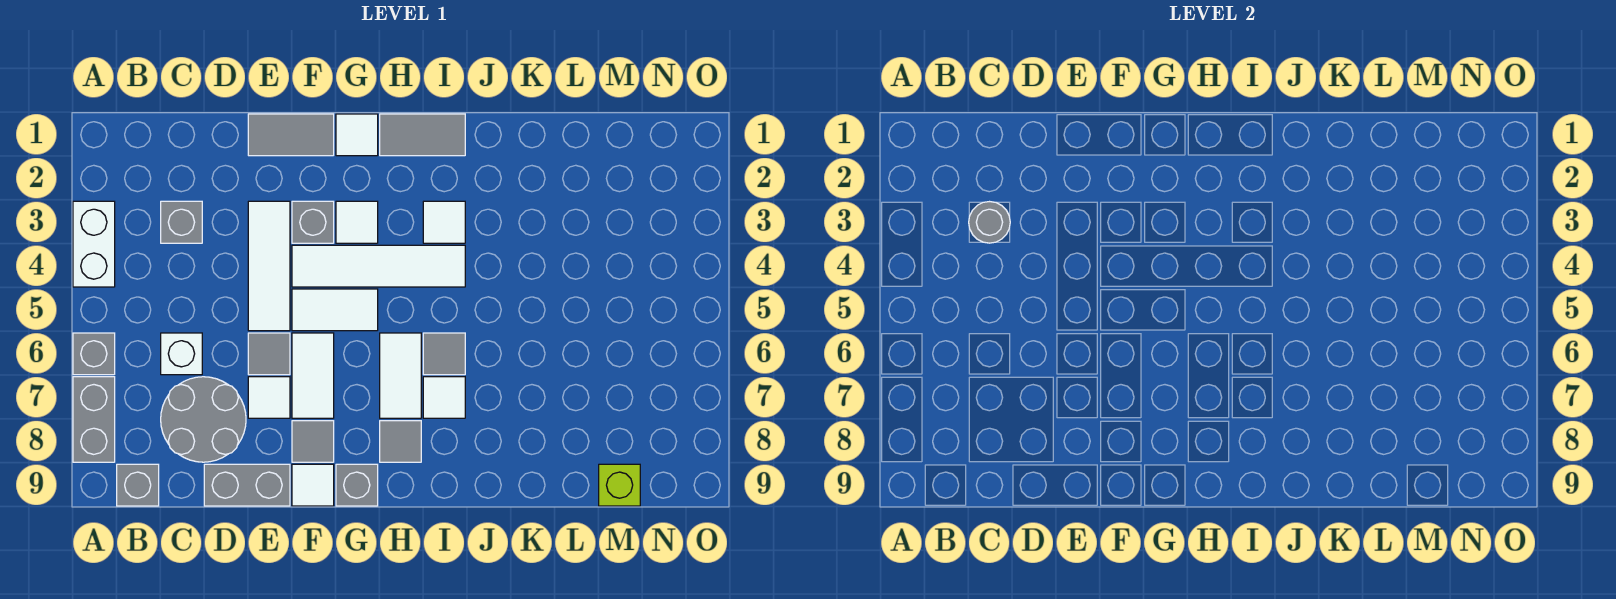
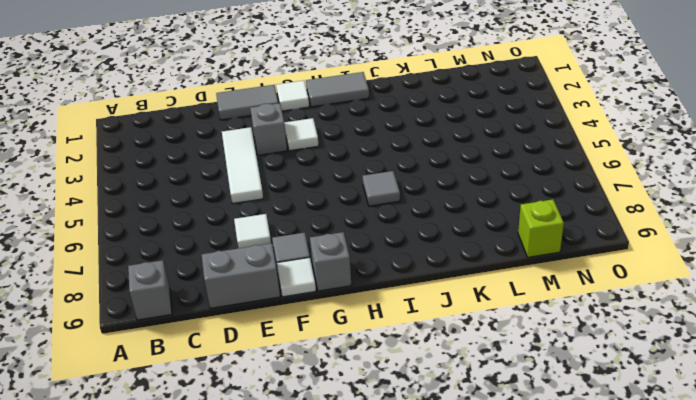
none -> white brick A3:A4 level 1
none -> grey brick A6 level 1
none -> grey brick A7:A8 level 1

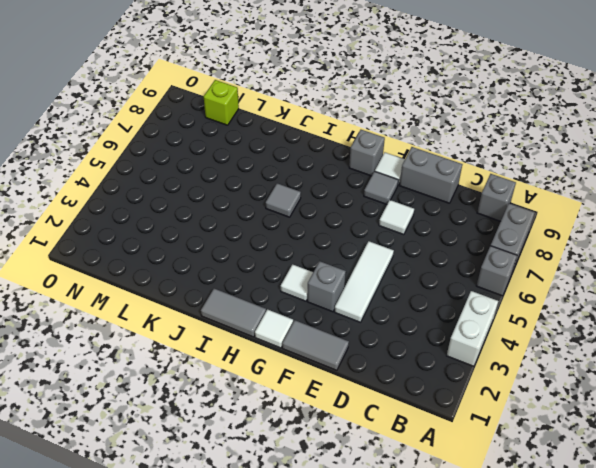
none -> grey brick C3 level 1
none -> white brick C6 level 1
none -> grey round brick C7:D8 level 1

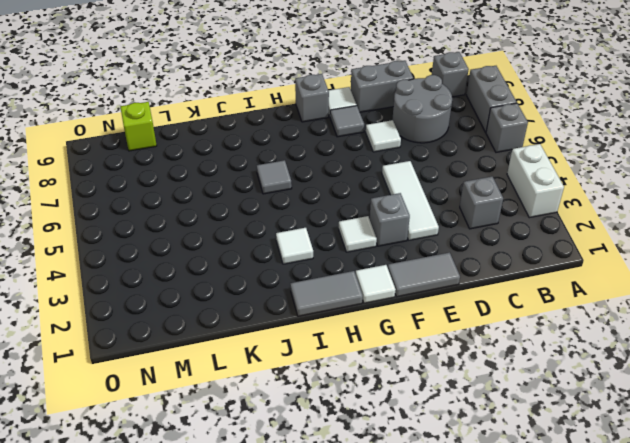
none -> white brick C6 level 1
none -> grey tile E6 level 1
none -> white tile F4:I4 level 1

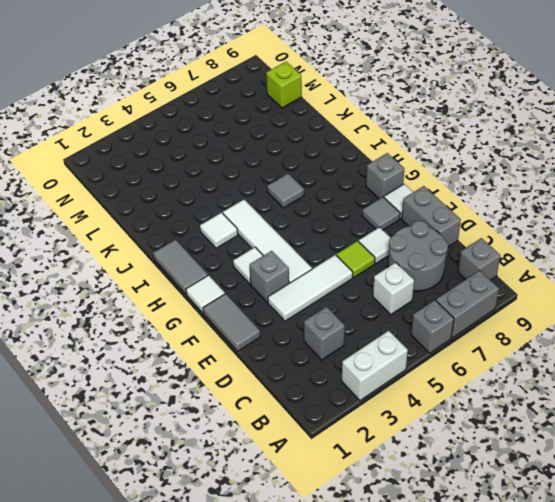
lime tile E6 level 1 -> grey tile E6 level 1
none -> white tile F5:G5 level 1
none -> white tile F6:F7 level 1
none -> white tile H6:H7 level 1

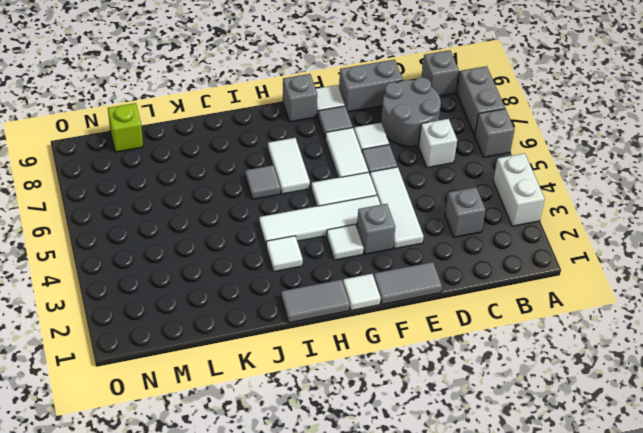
none -> grey tile H8 level 1
none -> white tile I7 level 1
none -> grey round brick C3 level 2

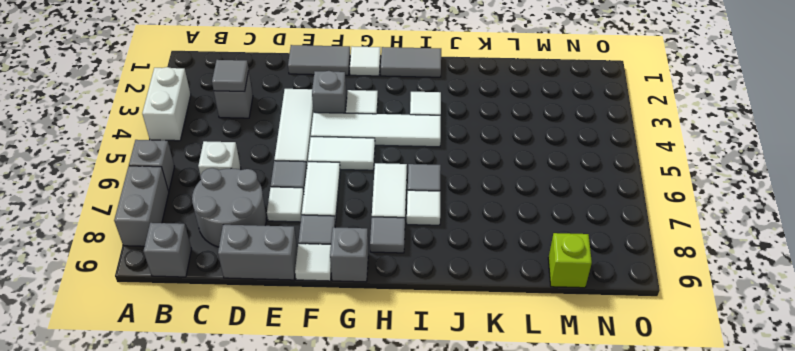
grey tile C3 level 2 -> grey round brick C3 level 2

